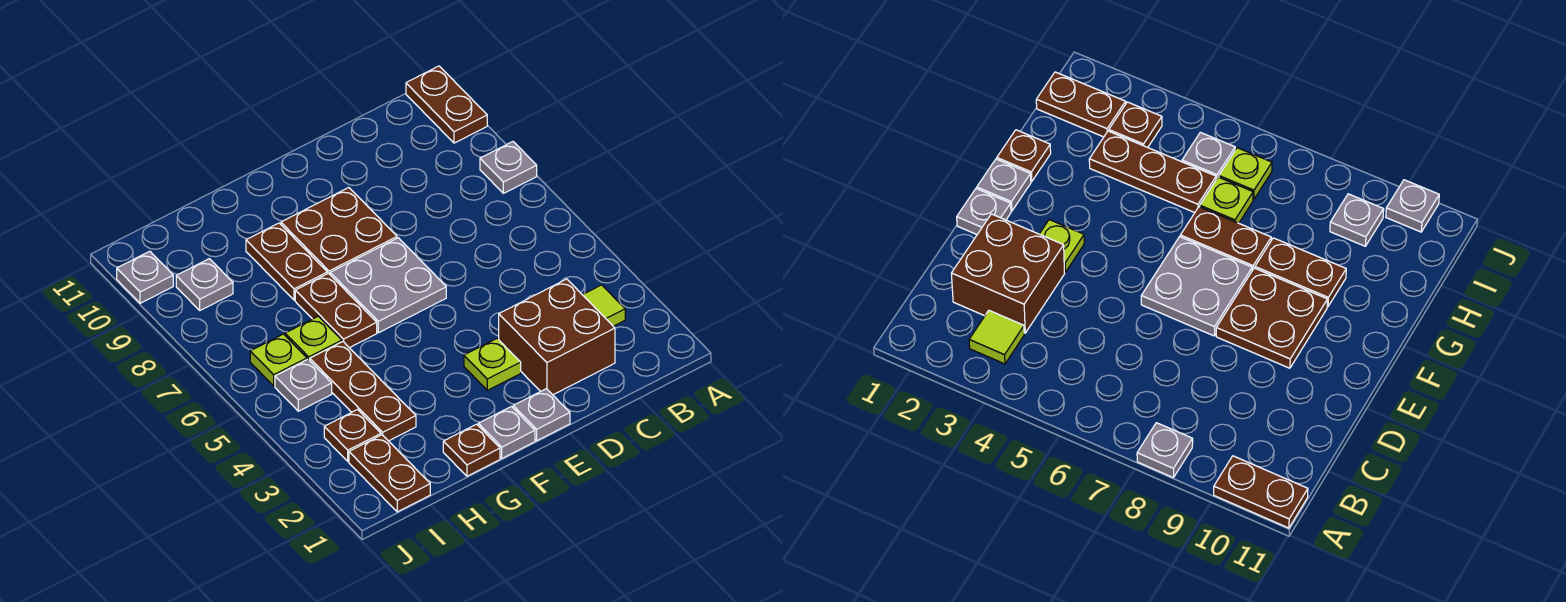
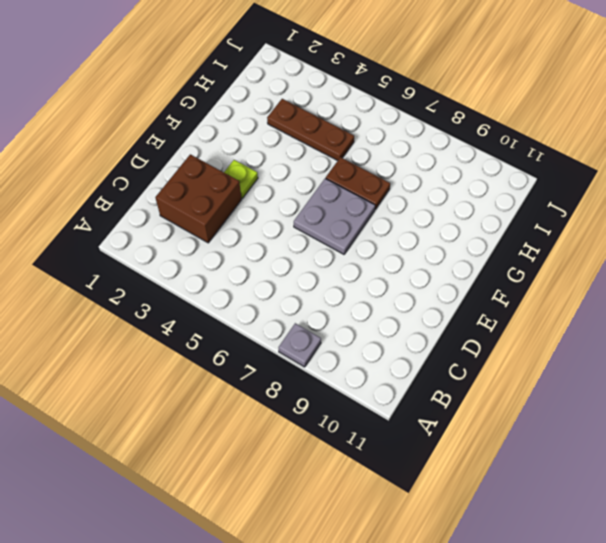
none -> brown plate A10:A11 level 1
none -> lime tile B3 level 1
none -> grey plate E1 level 1

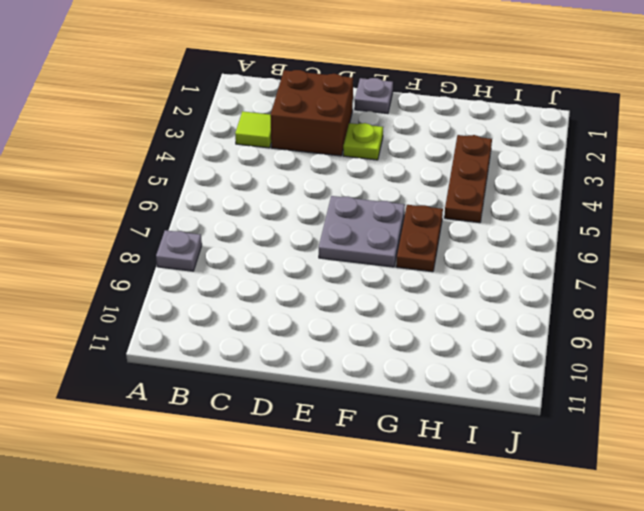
none -> brown plate A10:A11 level 1
none -> brown plate E8:F9 level 1
none -> grey plate F1 level 1

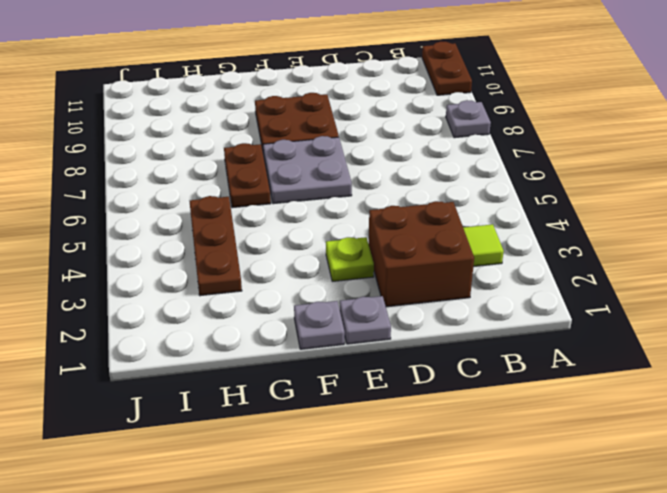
none -> brown plate G1 level 1
none -> brown plate G8:G9 level 1
none -> lime plate H6 level 1

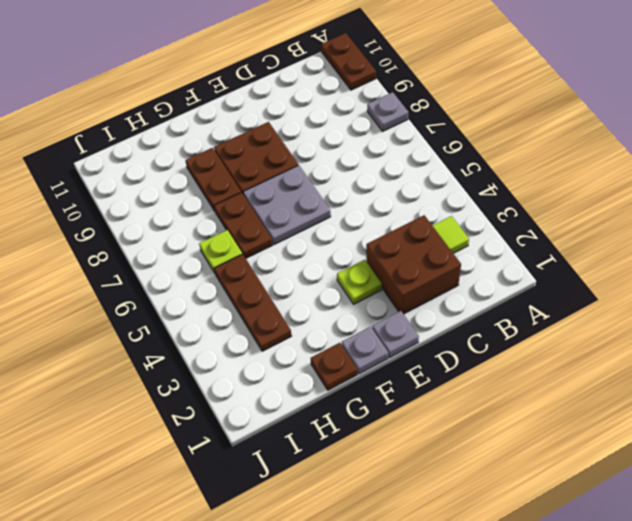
none -> brown plate I1:I2 level 1
none -> brown plate I3 level 1
none -> grey plate I5 level 1

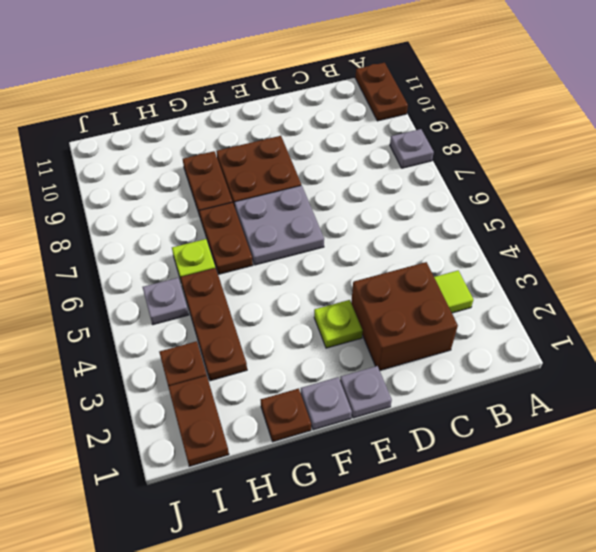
none -> lime plate I6 level 1
none -> grey plate I9 level 1
none -> grey plate J10 level 1

